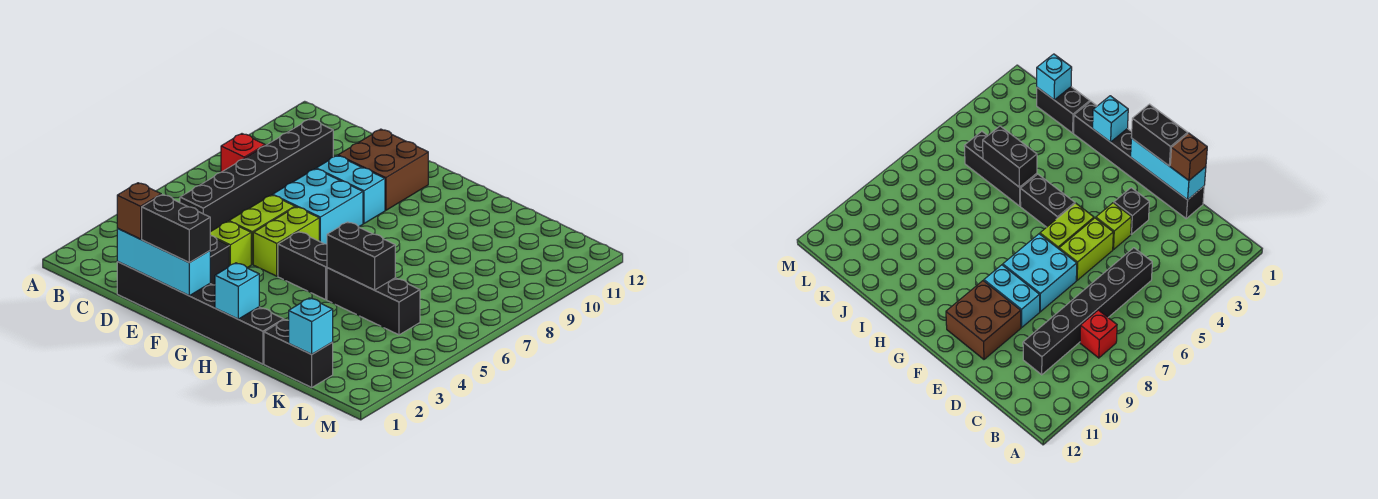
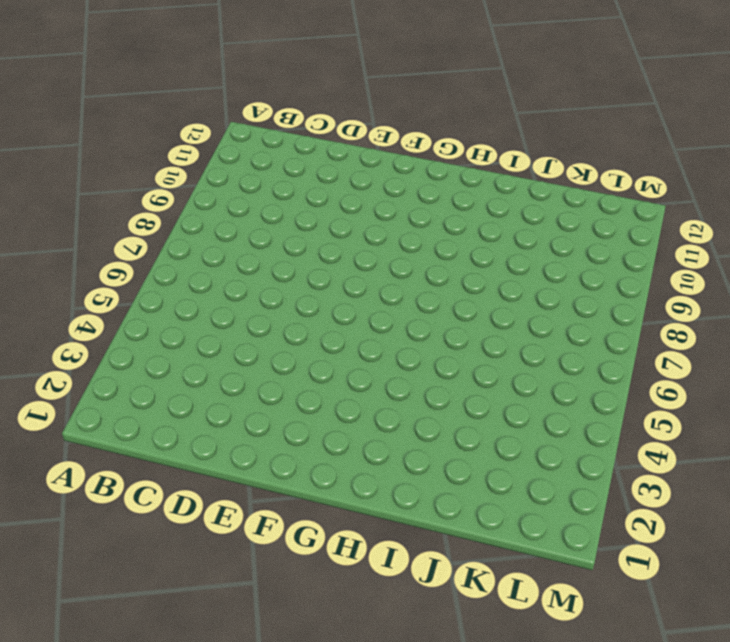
none -> red brick B8 level 1
none -> black brick C5:C10 level 1
none -> black brick D1:I1 level 1

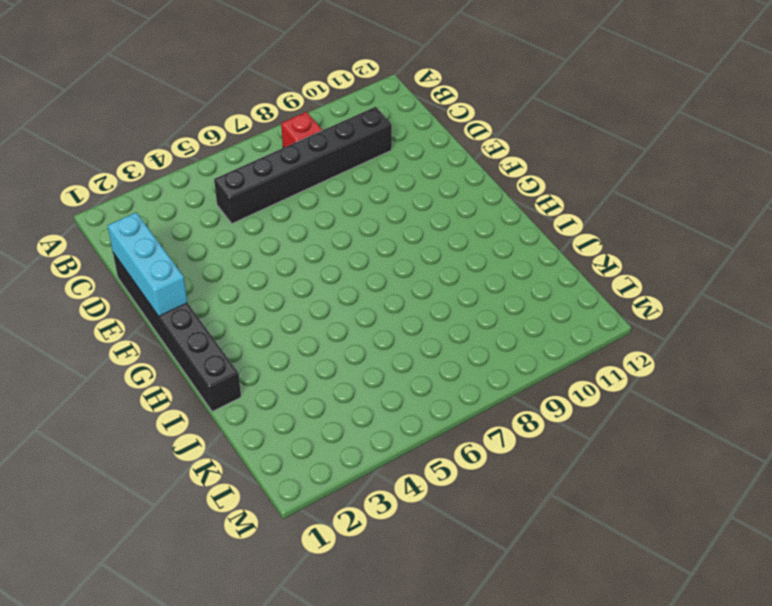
none -> black brick E3 level 1
none -> lime brick E4 level 1
none -> lime brick E5:E6 level 1

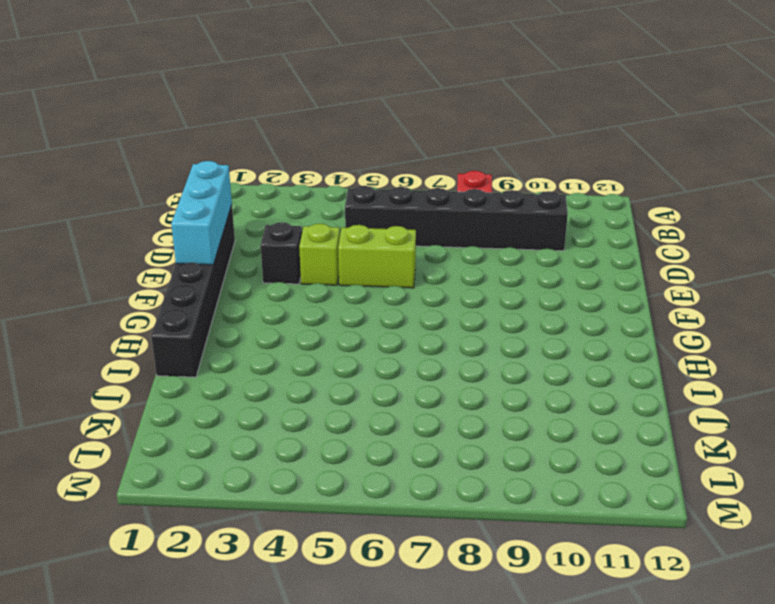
none -> cyan brick E7:F8 level 1
none -> cyan brick E9:F9 level 1
none -> brown brick E10:F11 level 1

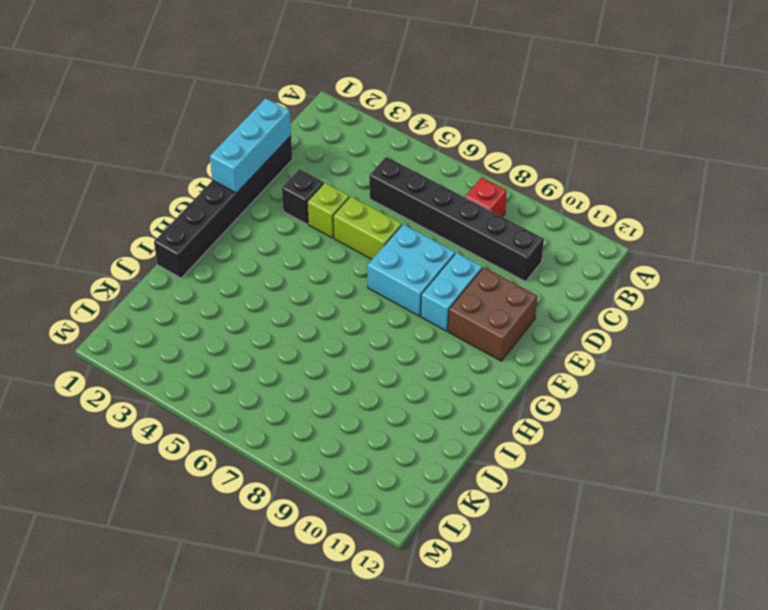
none -> lime brick F5:F6 level 1
none -> black brick G5:H5 level 1
none -> black brick I5:K5 level 1

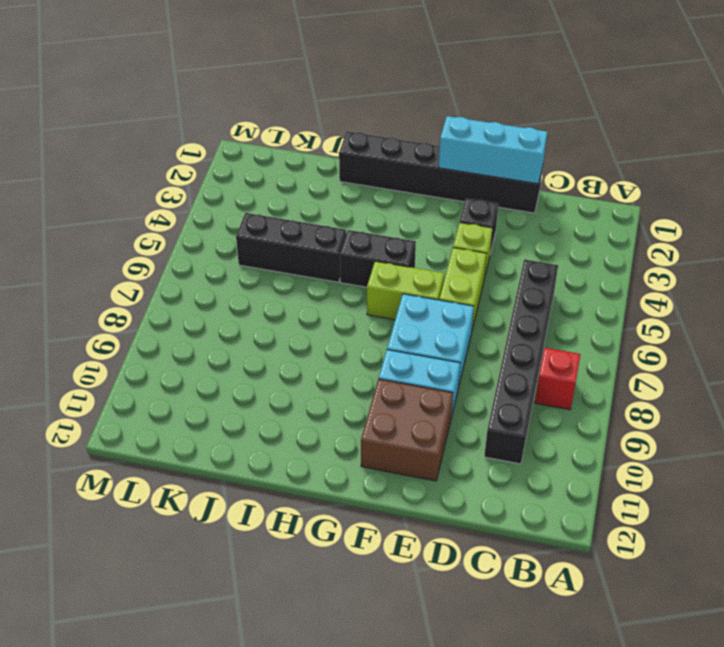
lime brick F6:G6 level 1 -> lime brick F5:F6 level 1
none -> black brick J1:K1 level 1
none -> cyan brick H1 level 2
none -> black brick I5:J5 level 2

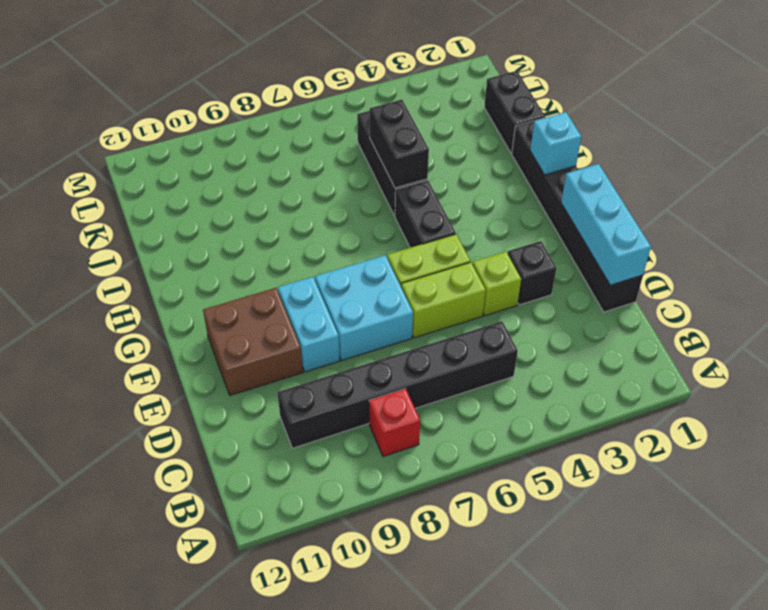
none -> cyan brick K1 level 2
none -> brown brick D1 level 3
none -> black brick E1:F1 level 3

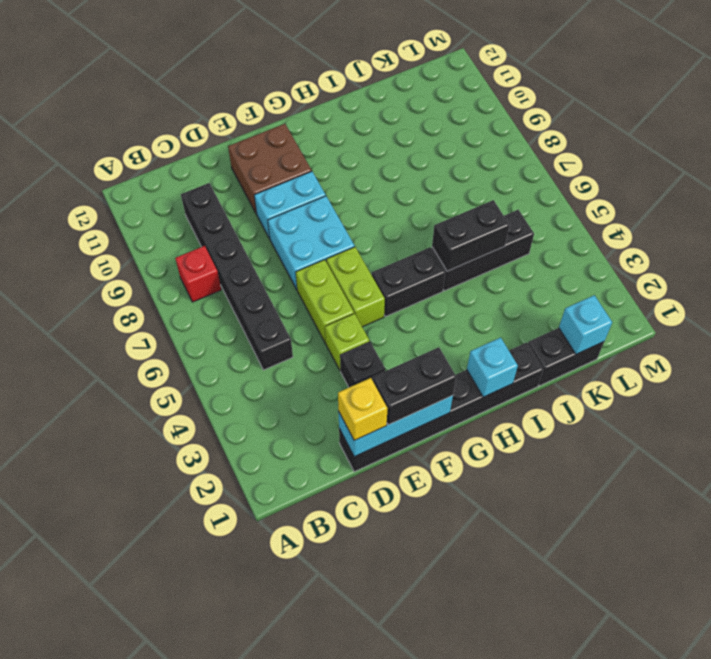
yellow brick D1 level 3 -> brown brick D1 level 3

